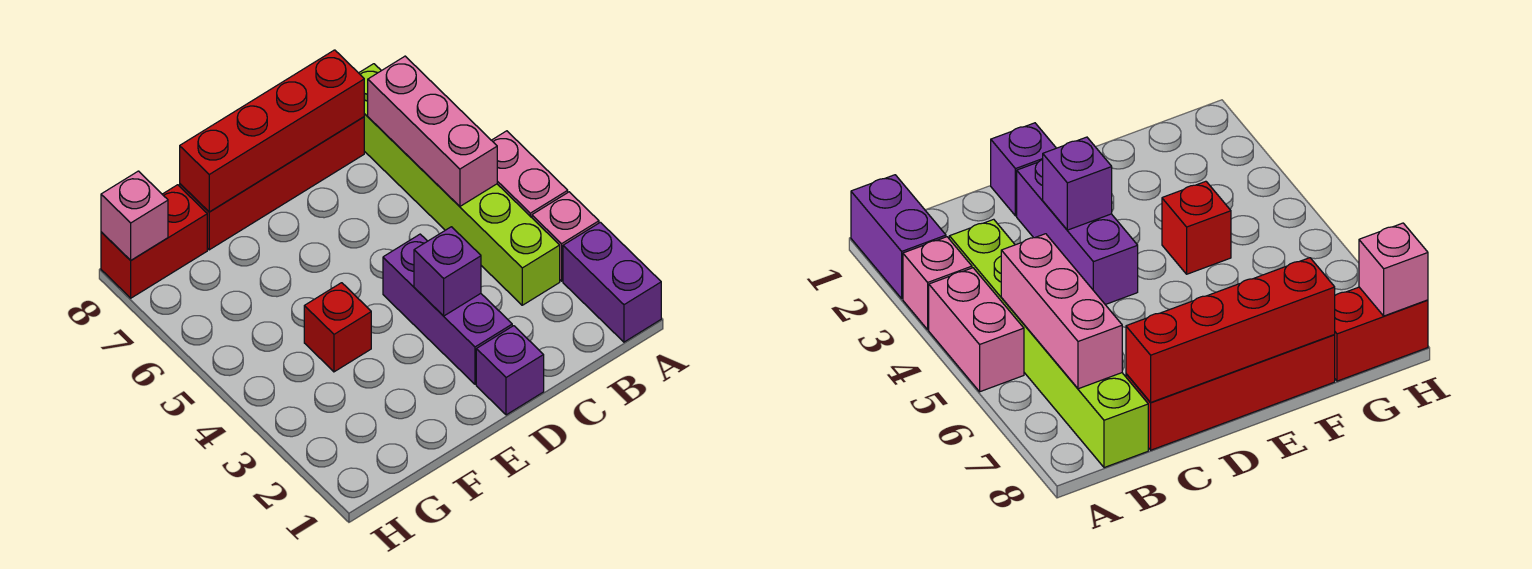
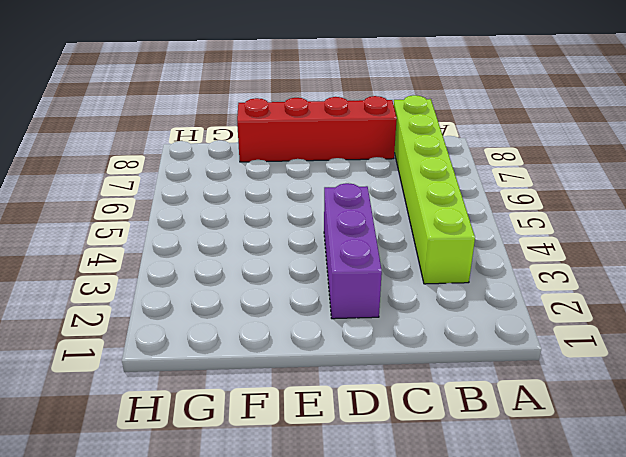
none -> purple brick A1:A2 level 1
none -> pink brick A3 level 1
none -> pink brick A4:A5 level 1

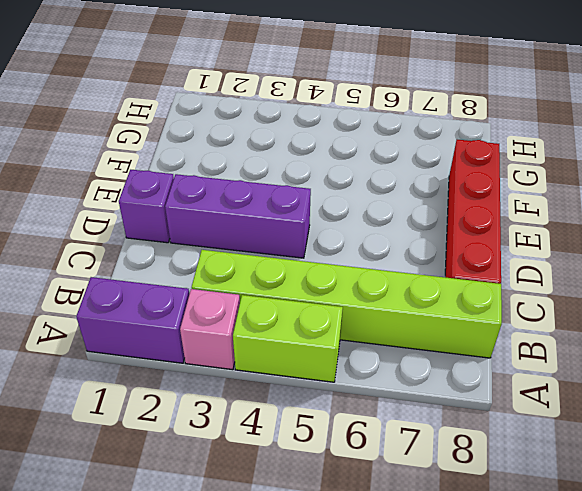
lime brick A4:A5 level 1 -> pink brick A4:A5 level 1
none -> red brick F4 level 1
none -> red brick G8:H8 level 1
none -> pink brick B5:B7 level 2

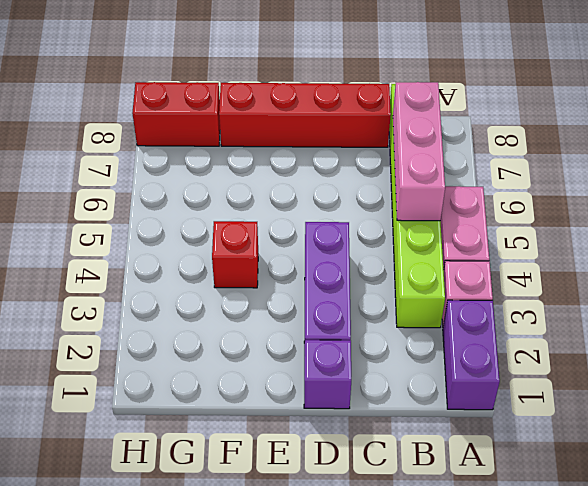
none -> red brick C8:F8 level 2
none -> purple brick D3 level 2
none -> pink brick H8 level 2

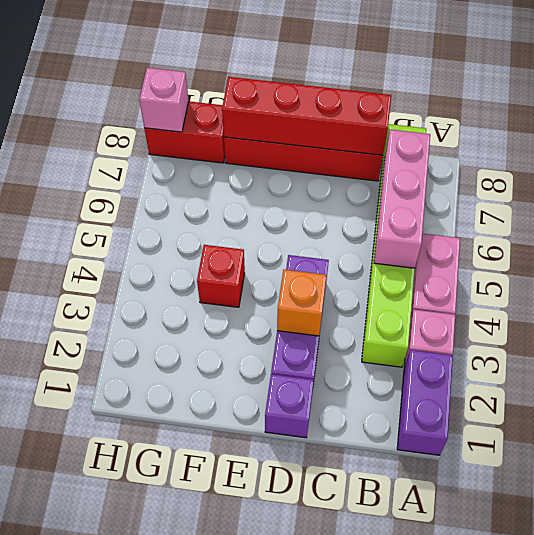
orange brick D3 level 2 -> purple brick D3 level 2

